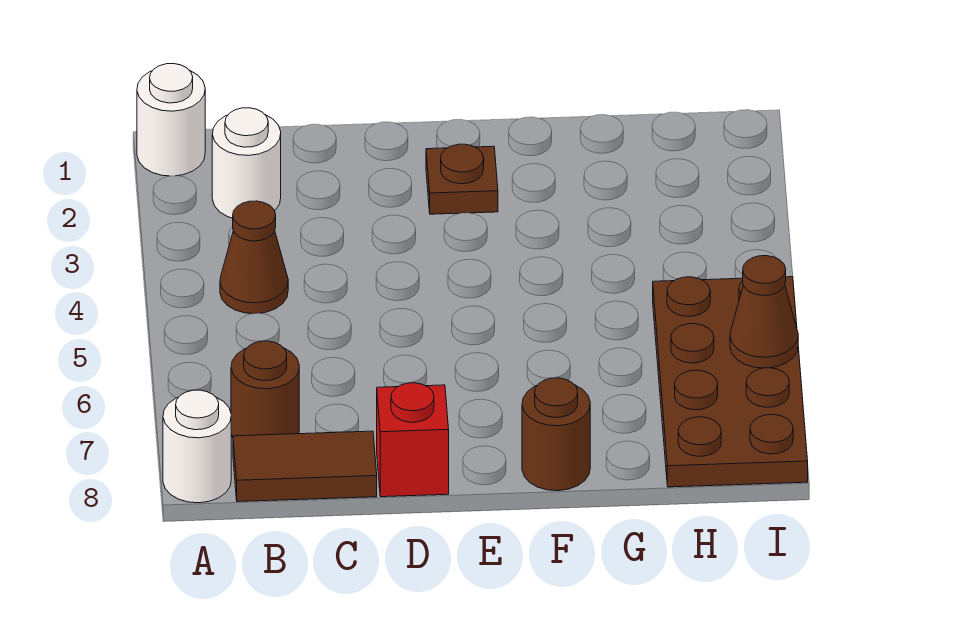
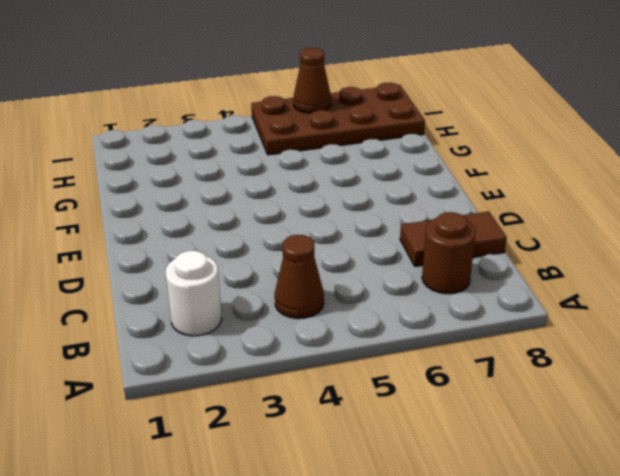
brown tile C7:C8 level 1 -> brown tile B8:C8 level 1
none -> white round brick A1 level 1
none -> white round brick A8 level 1

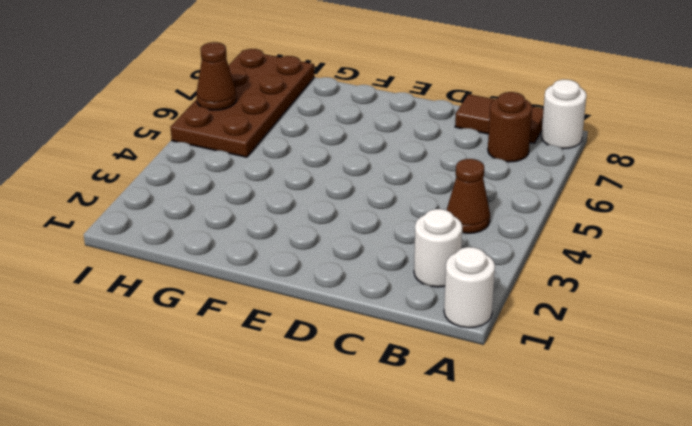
none -> red brick D8 level 1
none -> brown plate E2 level 1

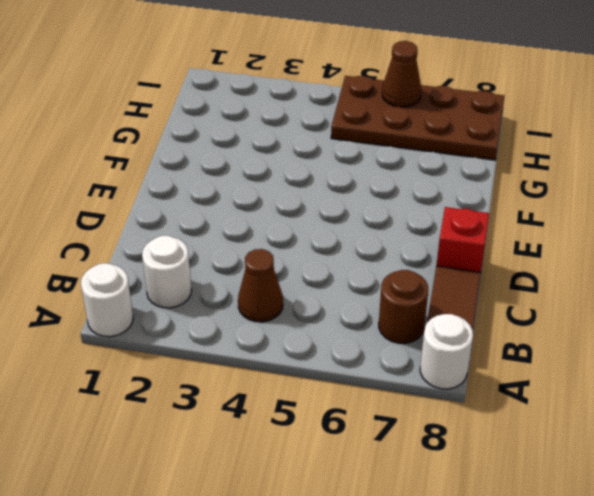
none -> brown plate E2 level 1
none -> brown round brick F8 level 1

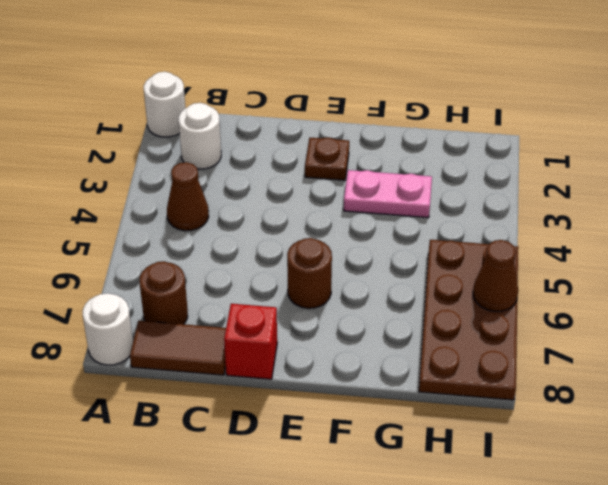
brown round brick E6 level 1 -> brown round brick F8 level 1
pink plate F3:G3 level 1 -> none

